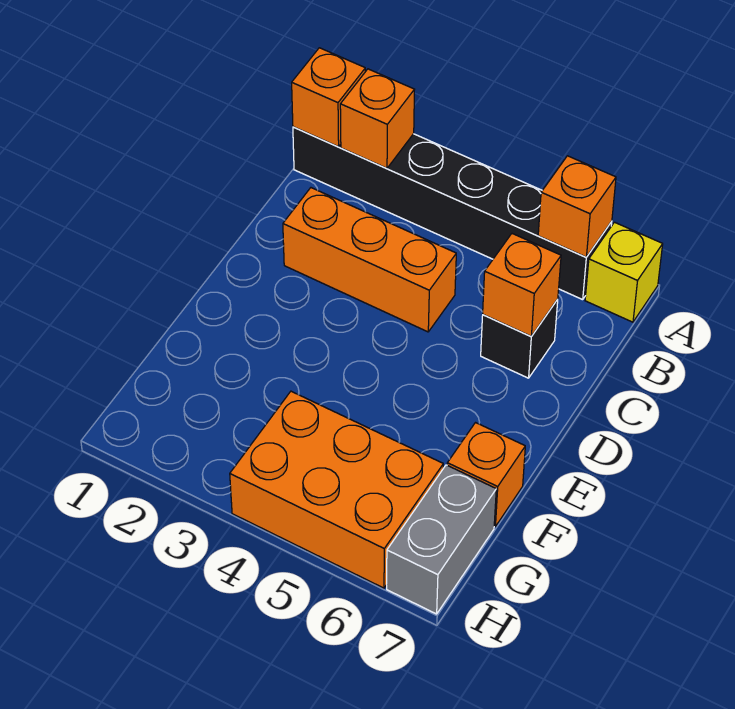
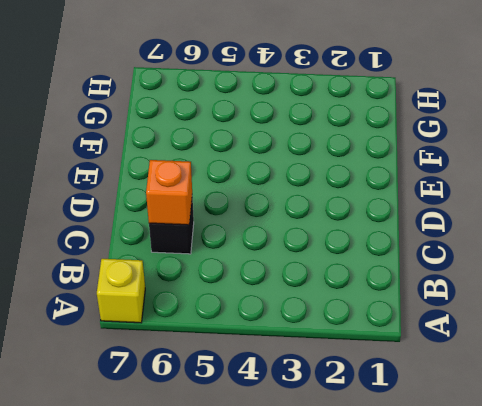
none -> black brick A1:A6 level 1
none -> orange brick C2:C4 level 1

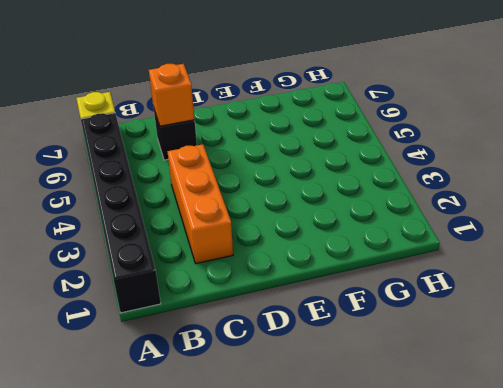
none -> orange brick F7 level 1
none -> orange brick G4:H6 level 1

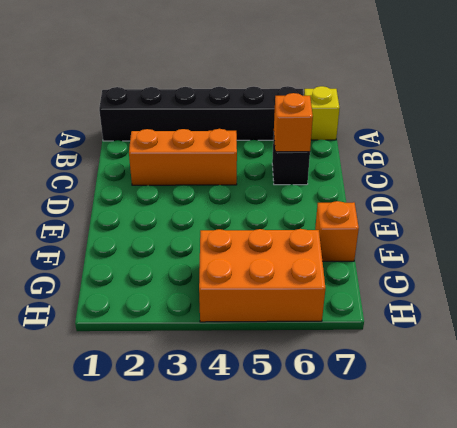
none -> grey brick G7:H7 level 1
none -> orange brick A1 level 2

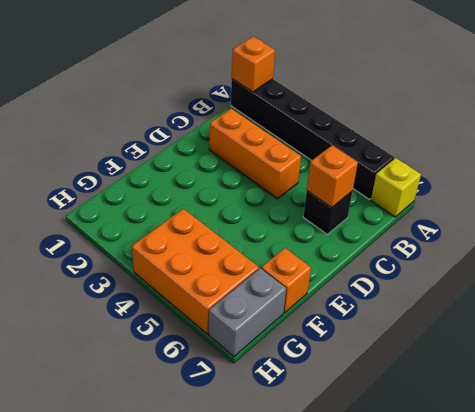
none -> orange brick A2 level 2
none -> orange brick A6 level 2

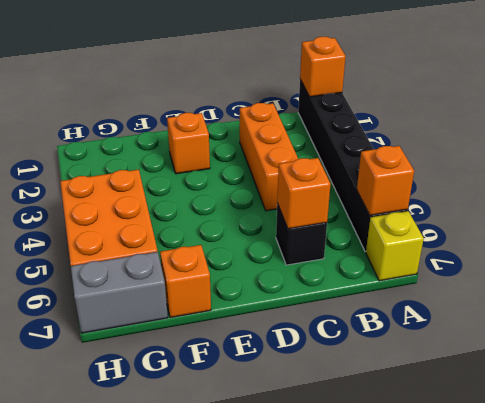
orange brick E2 level 1 -> orange brick A2 level 2

